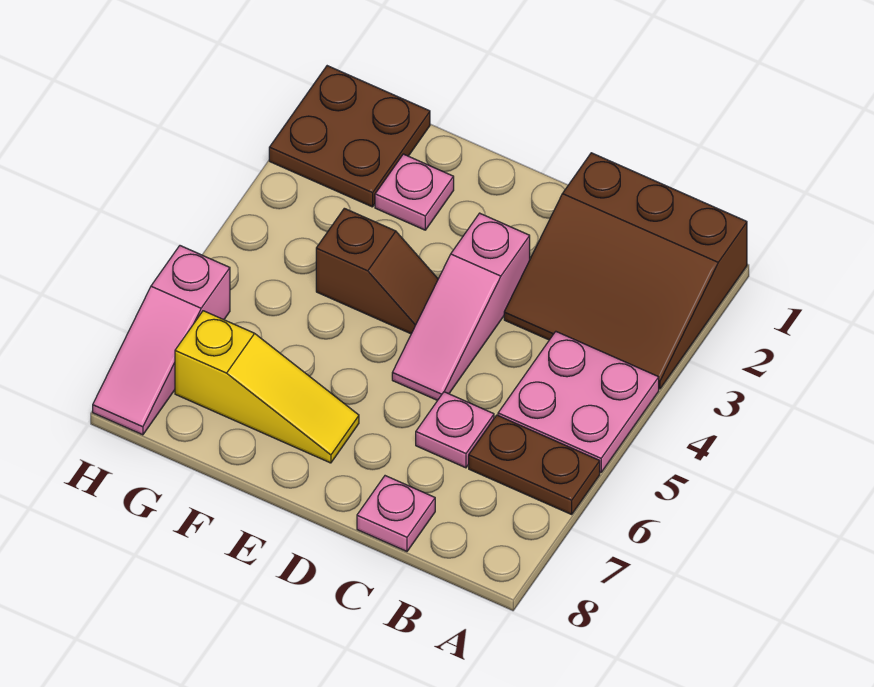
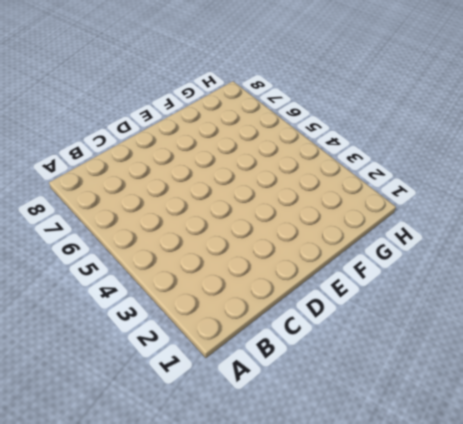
none -> brown slope A1:C3 level 1 top 1
none -> pink plate A4:B5 level 1

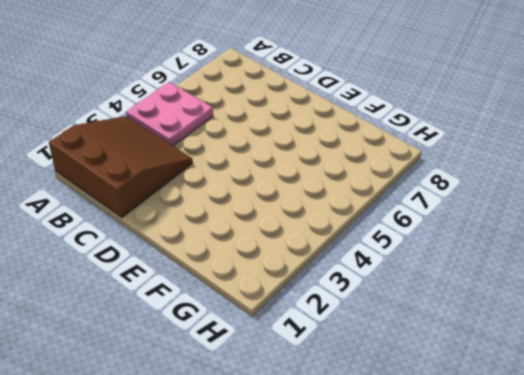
none -> brown plate A6:B6 level 1
none -> pink plate C6 level 1

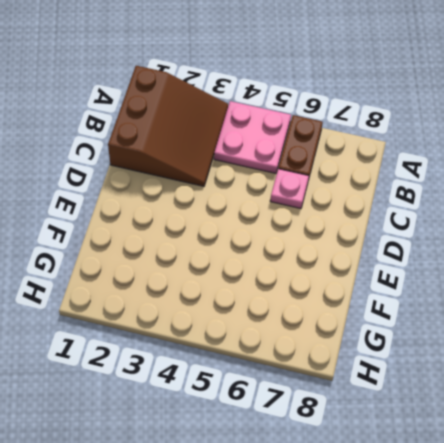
none -> pink plate C8 level 1
none -> pink slope D3:D5 level 1 top 3

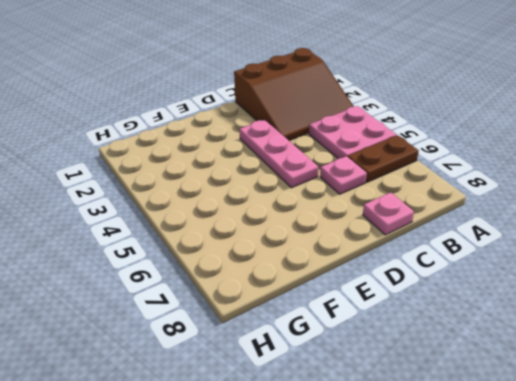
pink plate D3:D5 level 1 -> pink slope D3:D5 level 1 top 3
none -> brown slope E4:F4 level 1 top F
none -> yellow slope E7:G7 level 1 top G

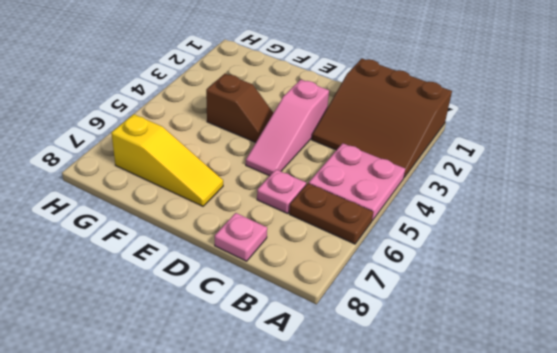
none -> pink plate F2 level 1
none -> brown plate G1:H2 level 1

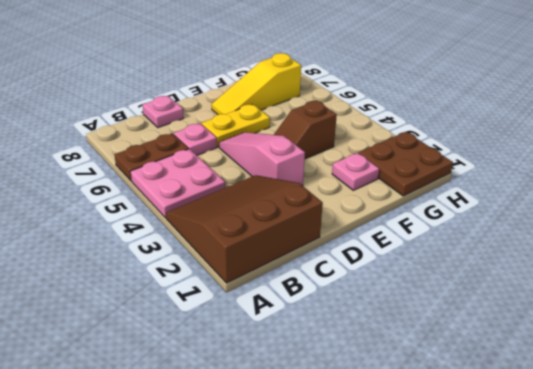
yellow plate D6:E6 level 1 -> none
none -> pink slope H6:H8 level 1 top 6

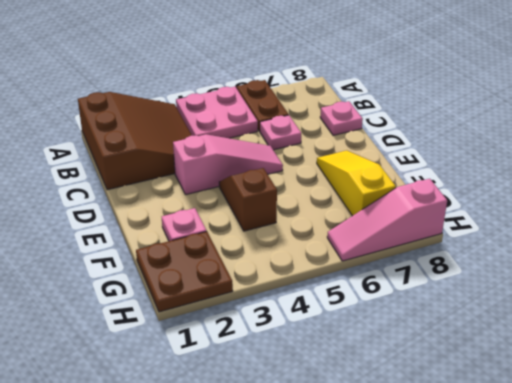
pink slope H6:H8 level 1 top 8 -> pink slope H6:H8 level 1 top 6

